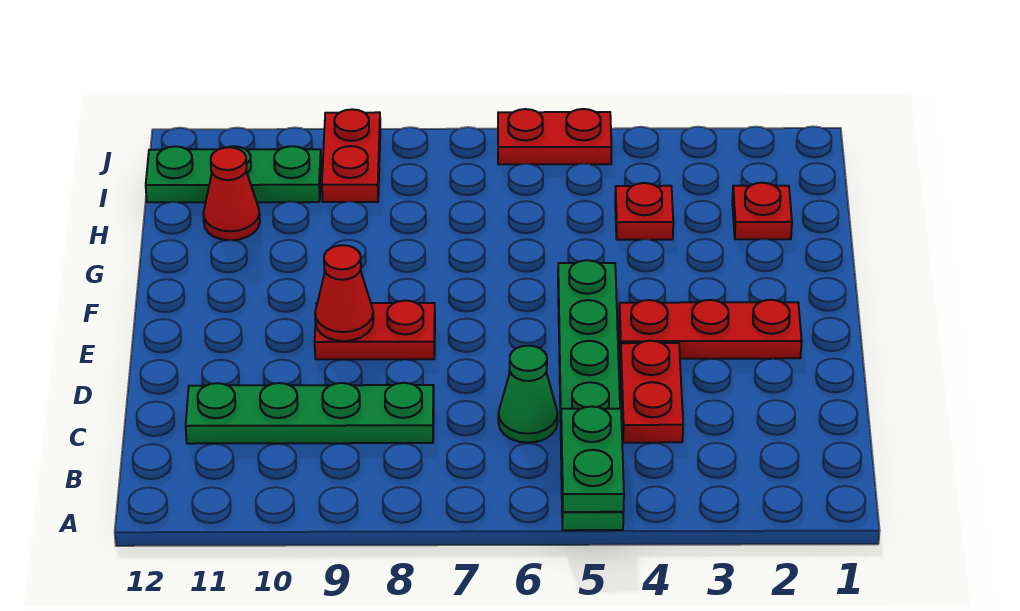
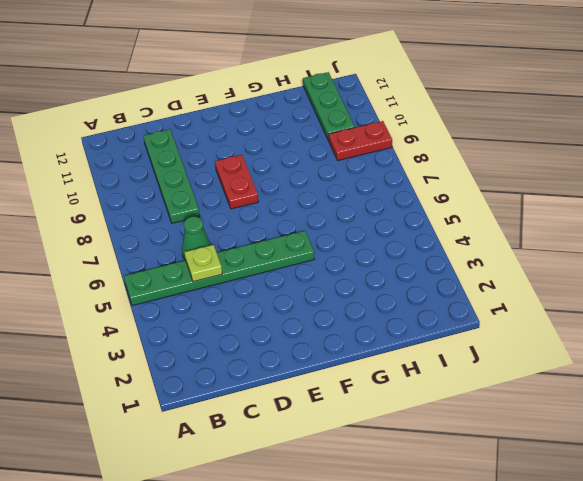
lime plate C5 level 2 -> none
none -> red plate C4:D4 level 1
none -> red plate E2:E4 level 1
none -> red plate H2 level 1

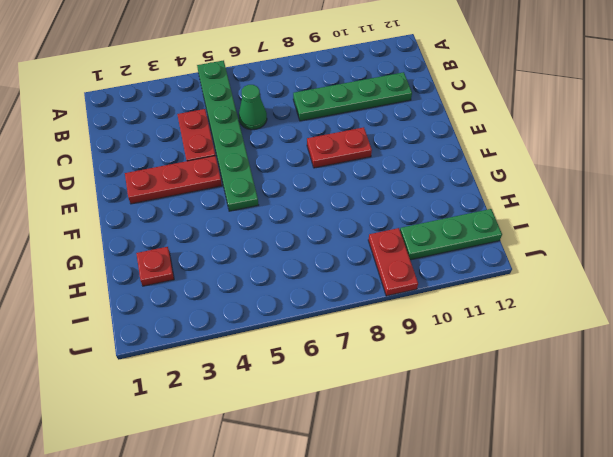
none -> red plate H4 level 1
none -> red cone H11 level 1
none -> red plate J5:J6 level 1

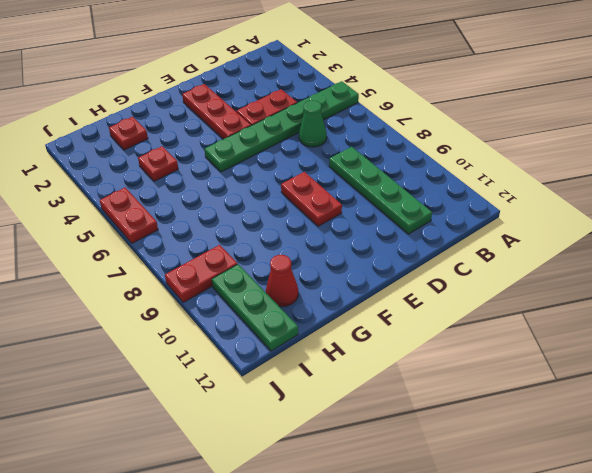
none -> green plate A5:B5 level 2
none -> red cone E9 level 2

